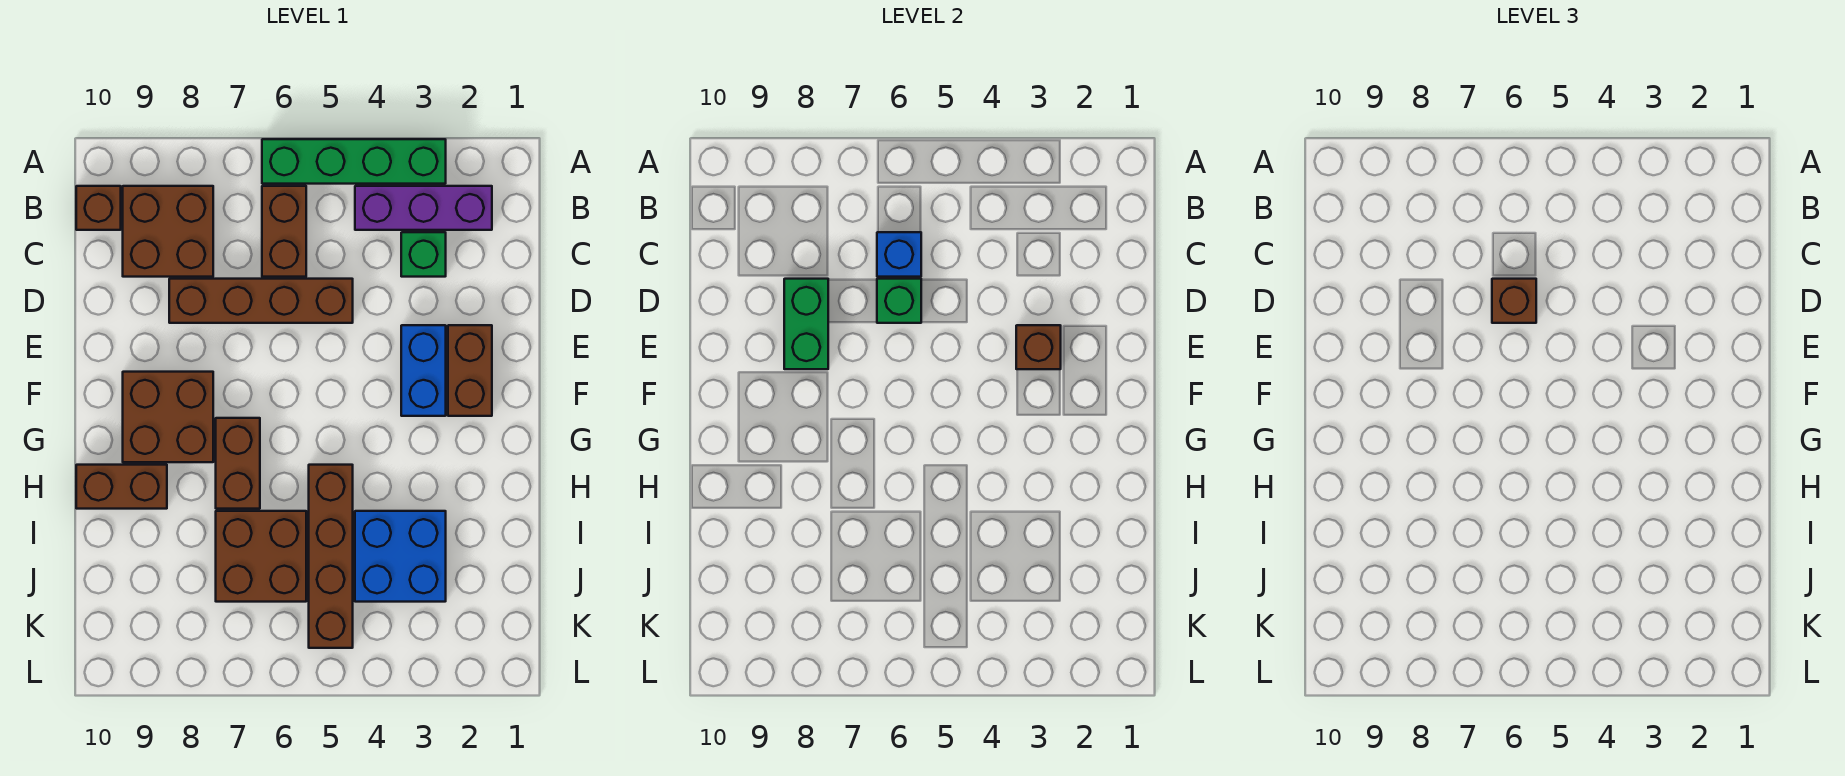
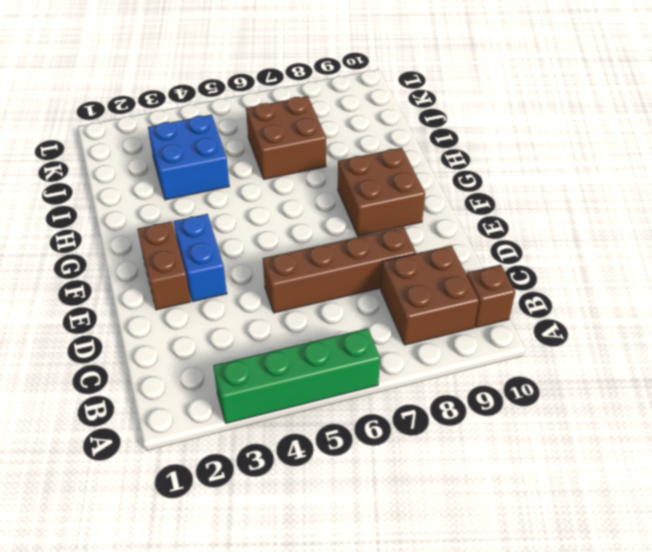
none -> purple brick B2:B4 level 1
none -> brown brick B6:C6 level 1
none -> green brick C3 level 1

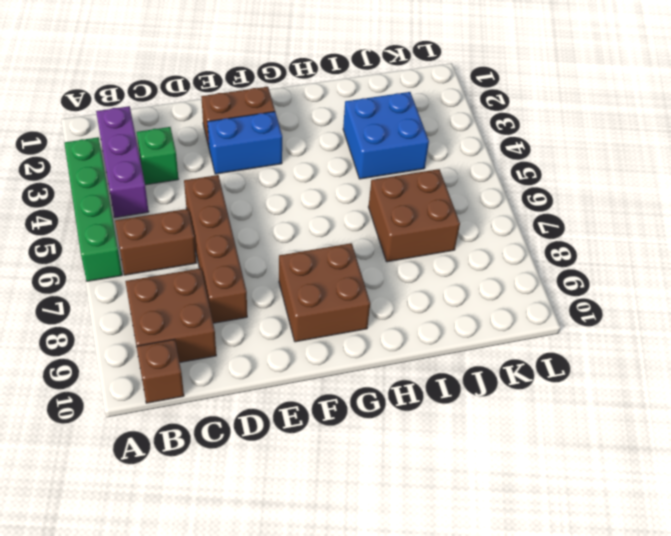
none -> brown brick G7:H7 level 1
none -> brown brick H5:K5 level 1
none -> brown brick H9:H10 level 1

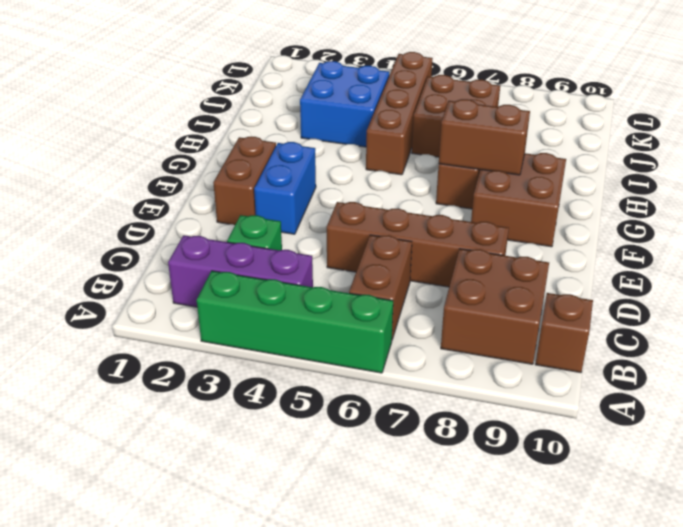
brown brick G7:G8 level 2 -> brown brick H9:H10 level 1
none -> blue brick C6 level 2
none -> green brick D6 level 2
none -> green brick D8:E8 level 2

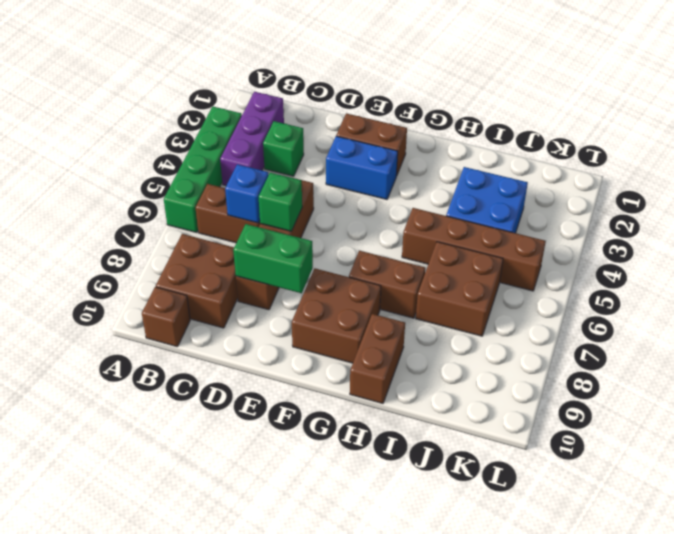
none -> brown brick E3 level 2
none -> brown brick D6 level 3

